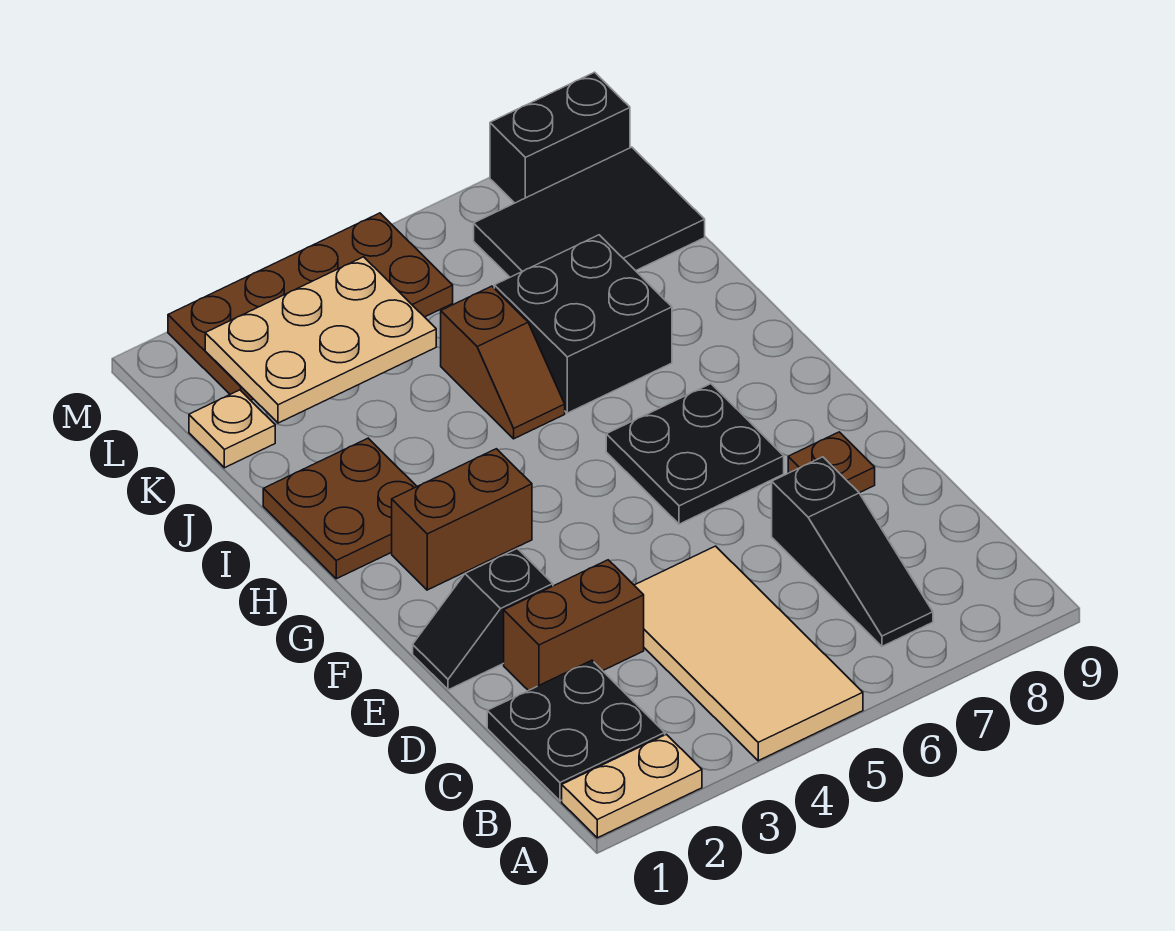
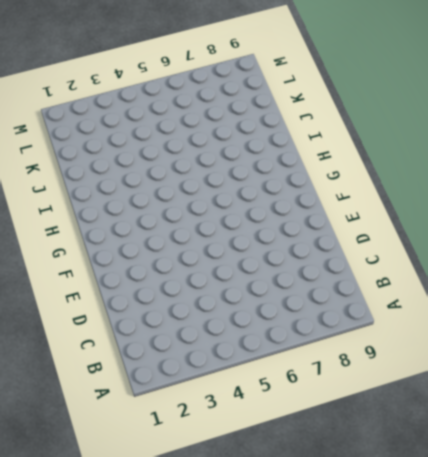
none -> tan plate A1:A2 level 1
none -> tan tile A4:D5 level 1
none -> black plate B1:C2 level 1

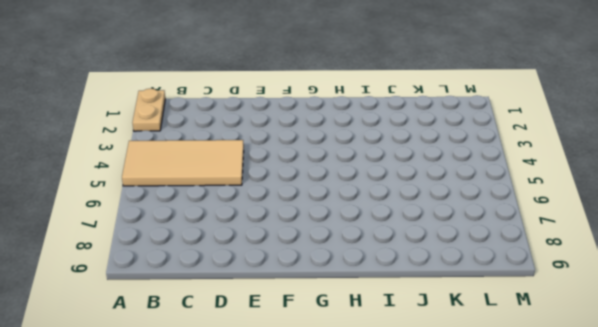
none -> black plate B1:C2 level 1
none -> black slope B7:D7 level 1 top D
none -> brown brick D2:D3 level 1

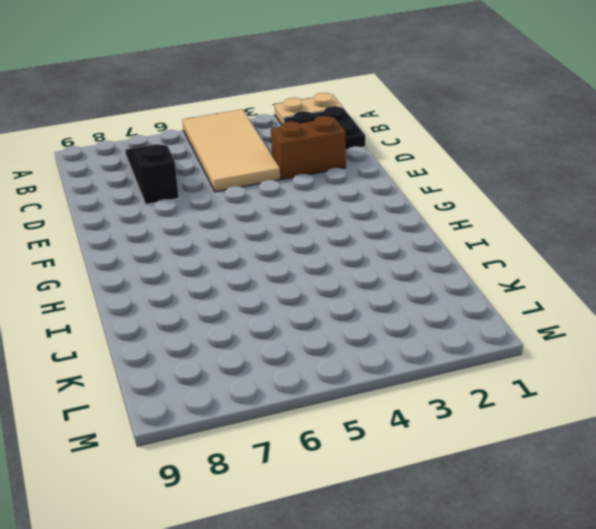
none -> black slope E1:E2 level 1 top 2
none -> brown plate E8 level 1
none -> black plate F6:G7 level 1

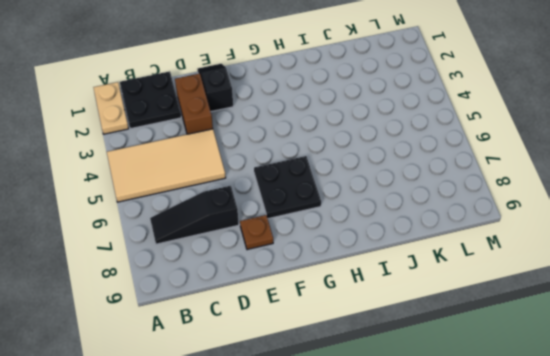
none -> brown brick G2:G3 level 1
none -> brown plate H1:I2 level 1
none -> brown slope I5:J5 level 1 top J

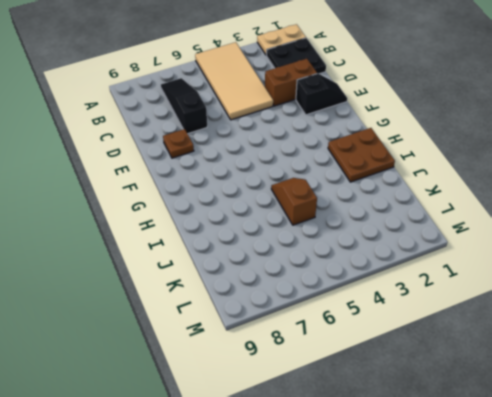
none -> black plate F6:G7 level 1
none -> brown brick G2:G3 level 1
none -> black brick I6:J7 level 1

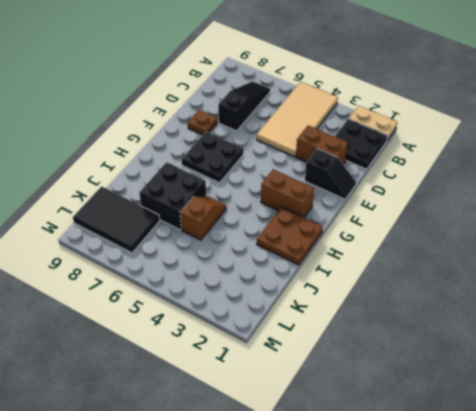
none -> tan plate K1 level 1
none -> brown plate L2:M5 level 1
none -> black brick M8:M9 level 1

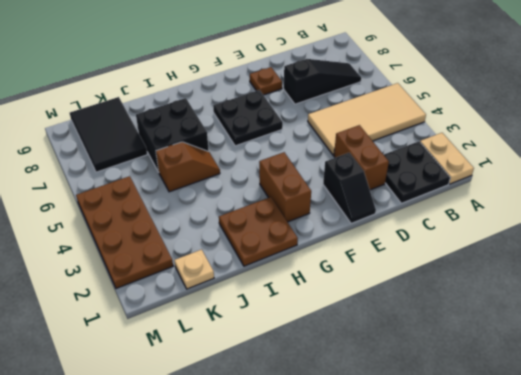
none -> black brick M8:M9 level 1
none -> tan plate K2:L4 level 2

